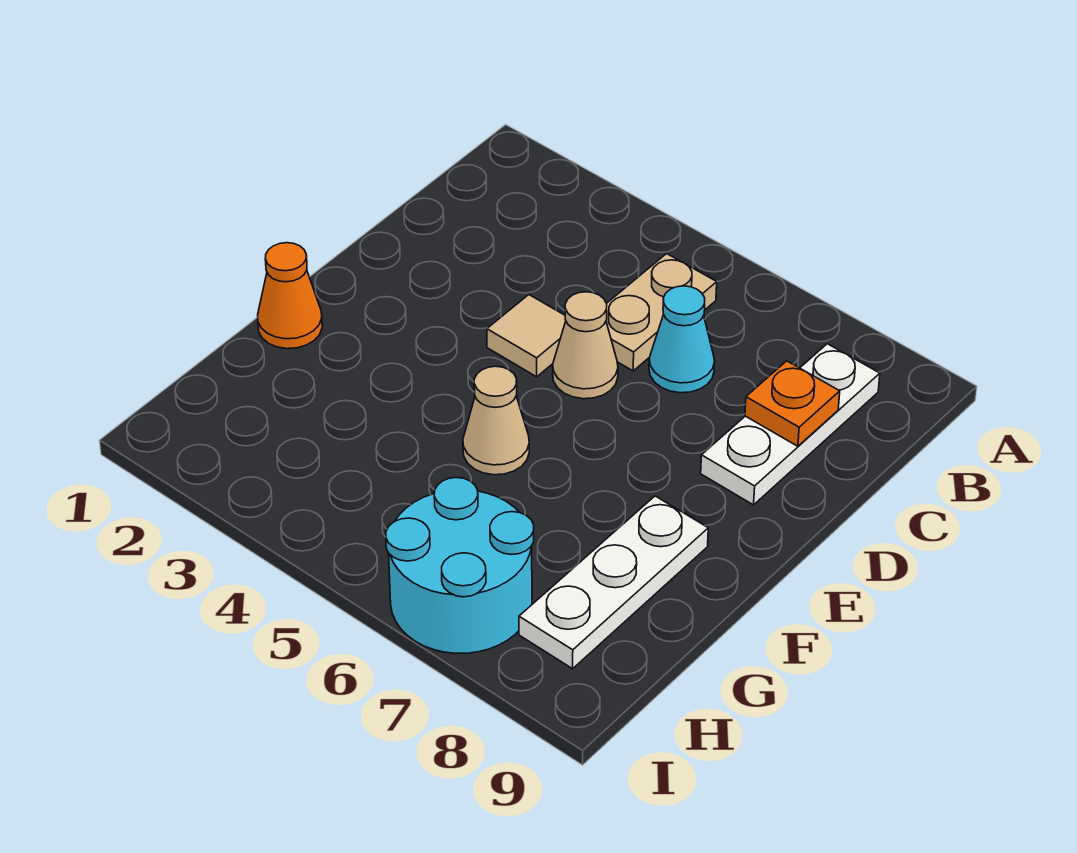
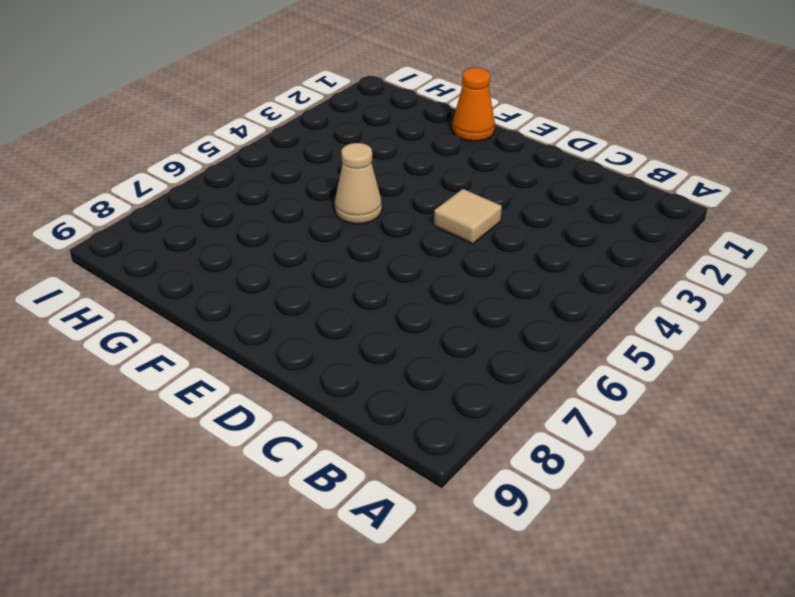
none -> tan plate B5:C5 level 1
none -> white plate B8:D8 level 1

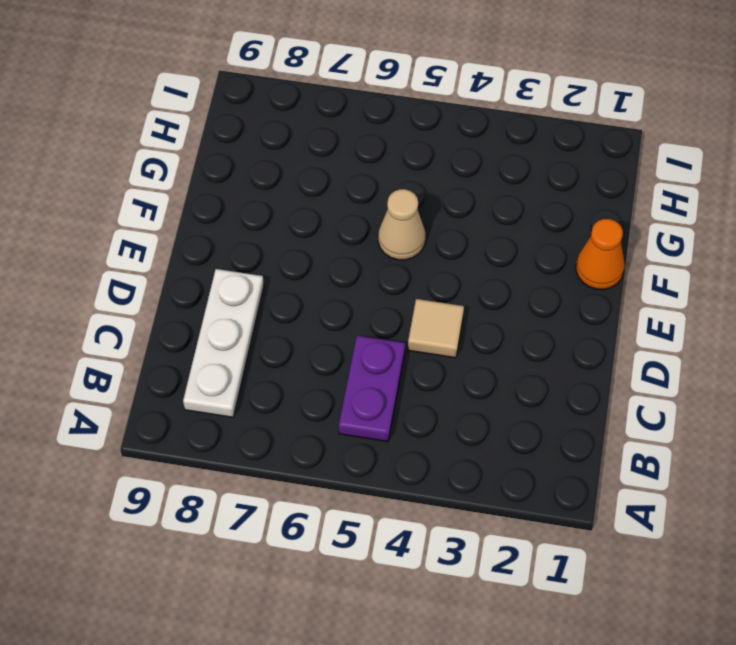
purple plate B5:C5 level 1 -> tan plate B5:C5 level 1
none -> cyan cone C6 level 1
none -> tan cone D5 level 1

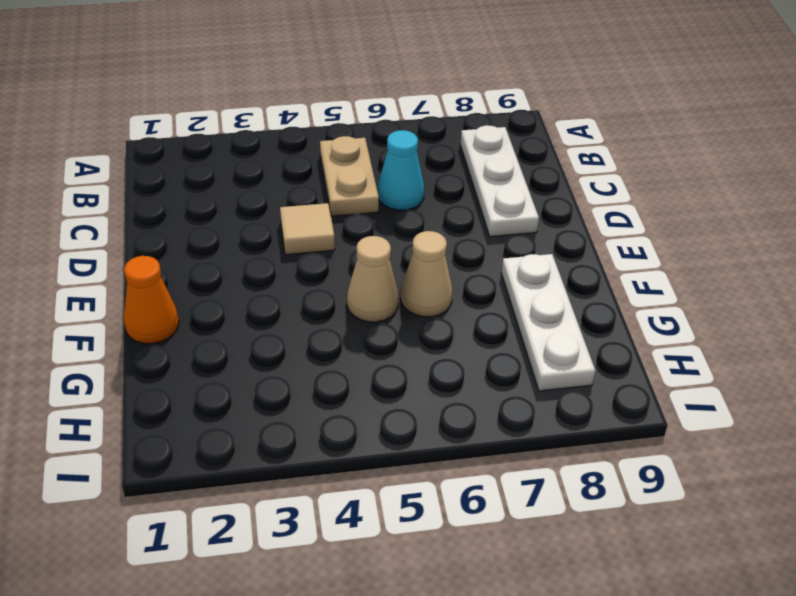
tan cone F6 level 1 -> tan cone D5 level 1
none -> cyan round brick H6:I7 level 1
none -> orange plate C8 level 2

